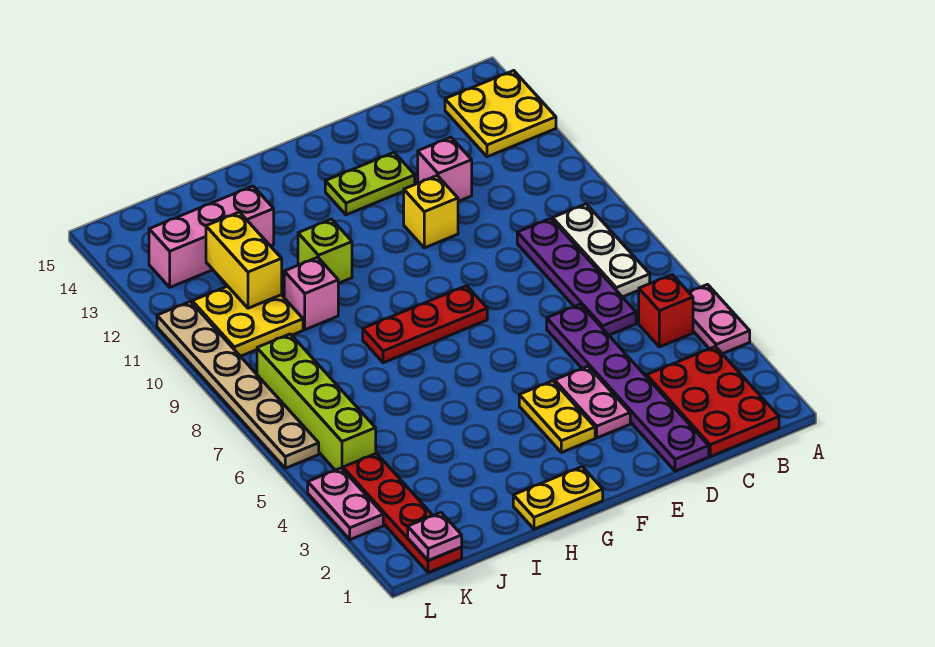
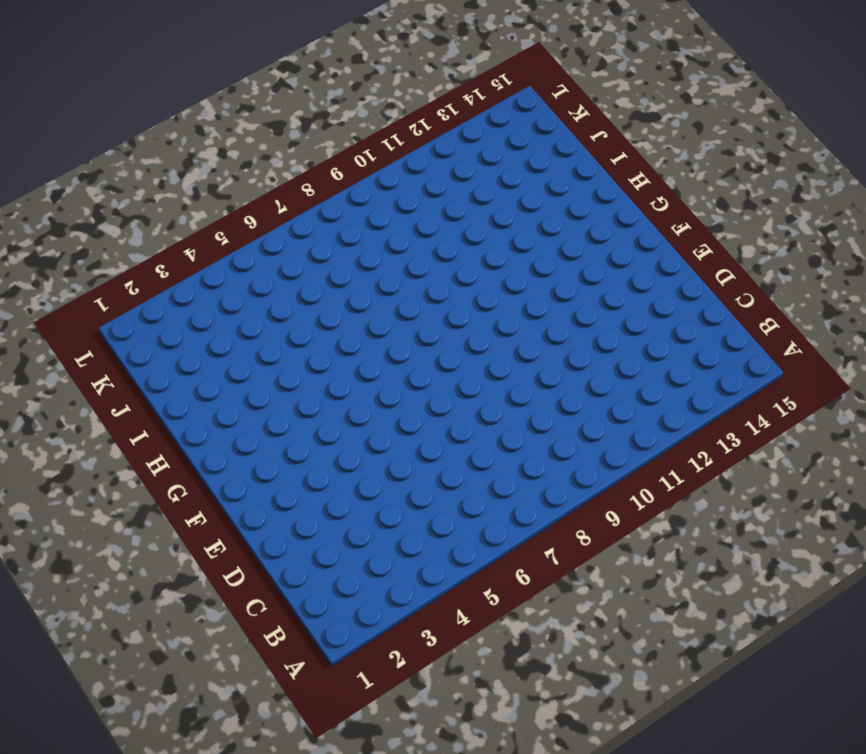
none -> pink plate A4:A5 level 1
none -> yellow plate A13:B14 level 1
none -> red plate B1:C3 level 1

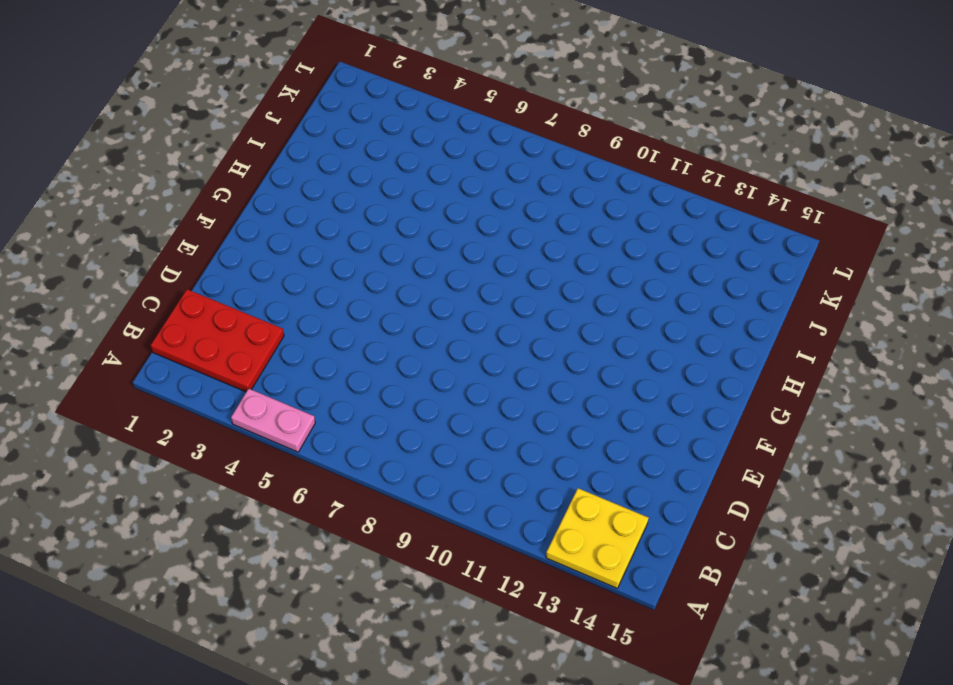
none -> red brick B5 level 1
none -> white plate B7:B9 level 1
none -> purple plate C6:C9 level 1

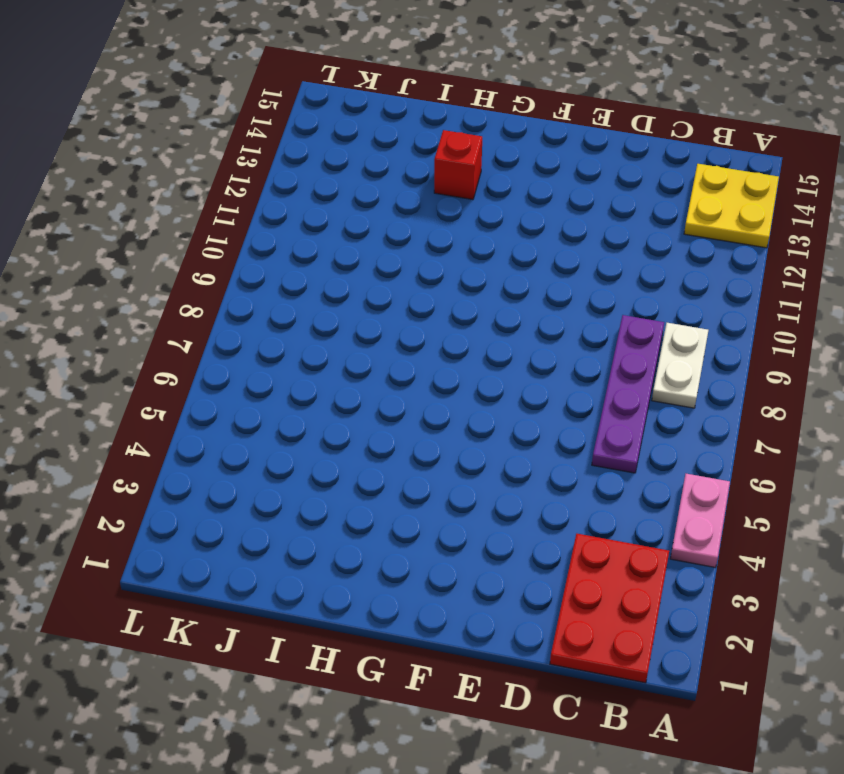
white plate B8:B9 level 1 -> white plate B7:B9 level 1
red brick H13 level 1 -> red brick B5 level 1
none -> purple plate D1:D6 level 1
none -> pink brick D12 level 1
none -> pink plate E3:E4 level 1

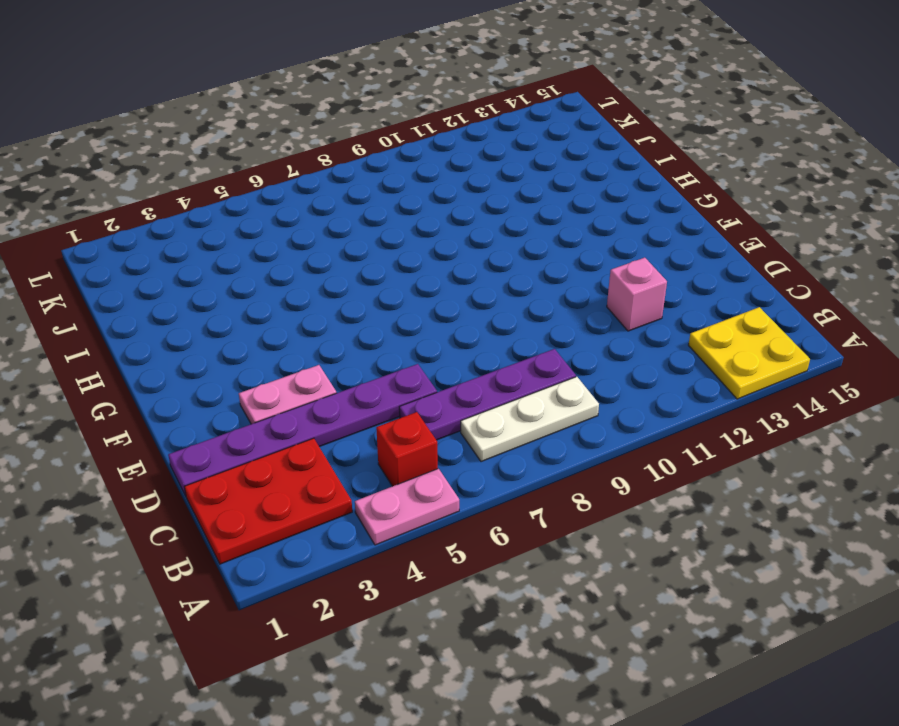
none -> yellow brick E11 level 1
none -> lime plate E13:F13 level 1
none -> yellow plate F3:F4 level 1

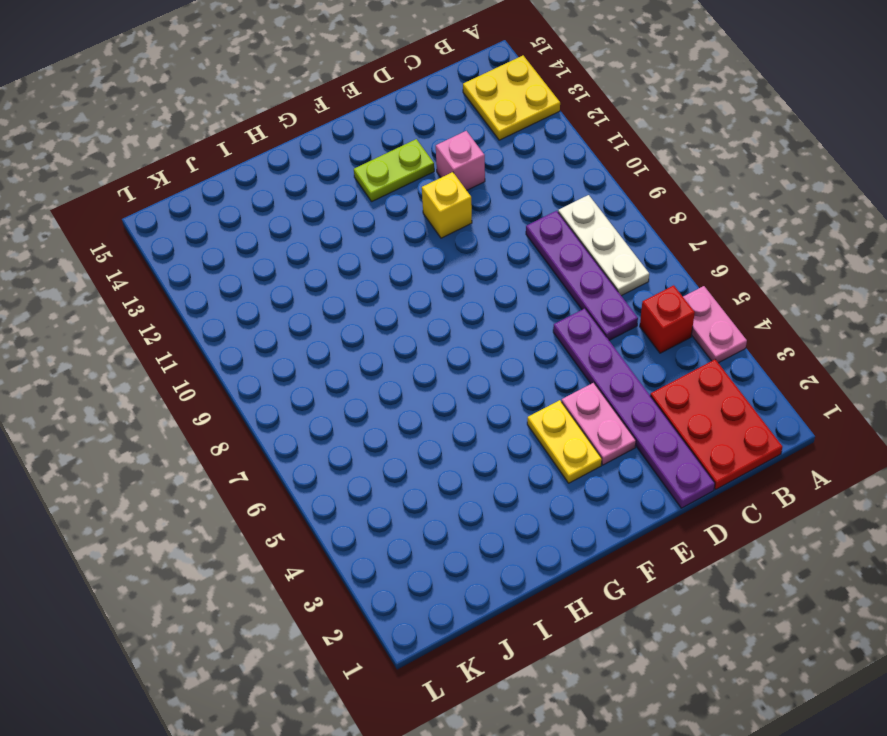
none -> red plate F8:H8 level 1
none -> yellow plate G1:H1 level 1
none -> lime brick H11 level 1

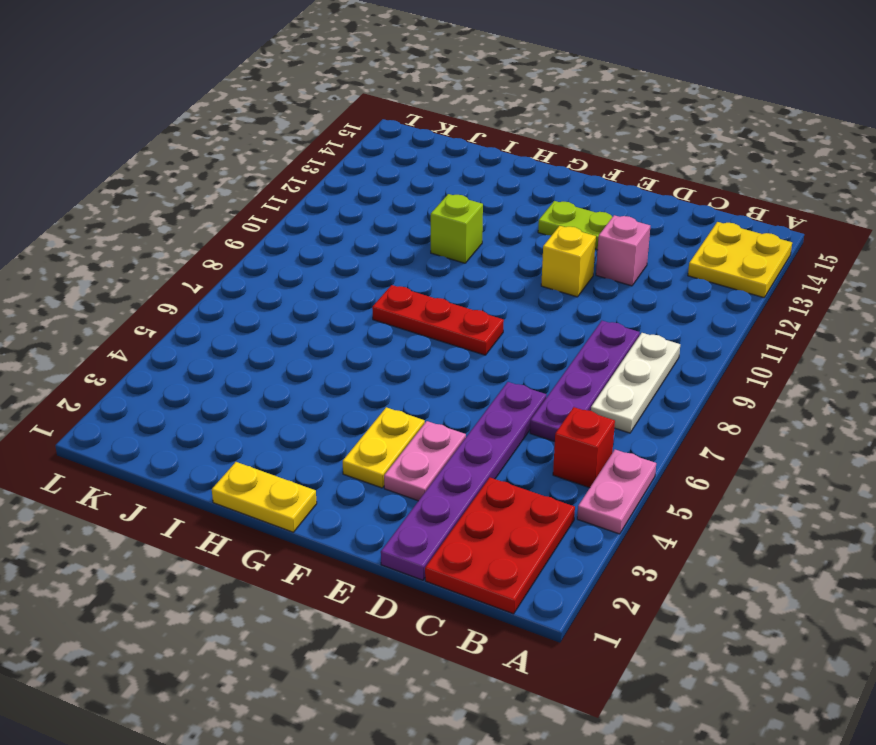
none -> pink brick I10 level 1
none -> pink brick I13:K13 level 1
none -> yellow plate J10:K11 level 1

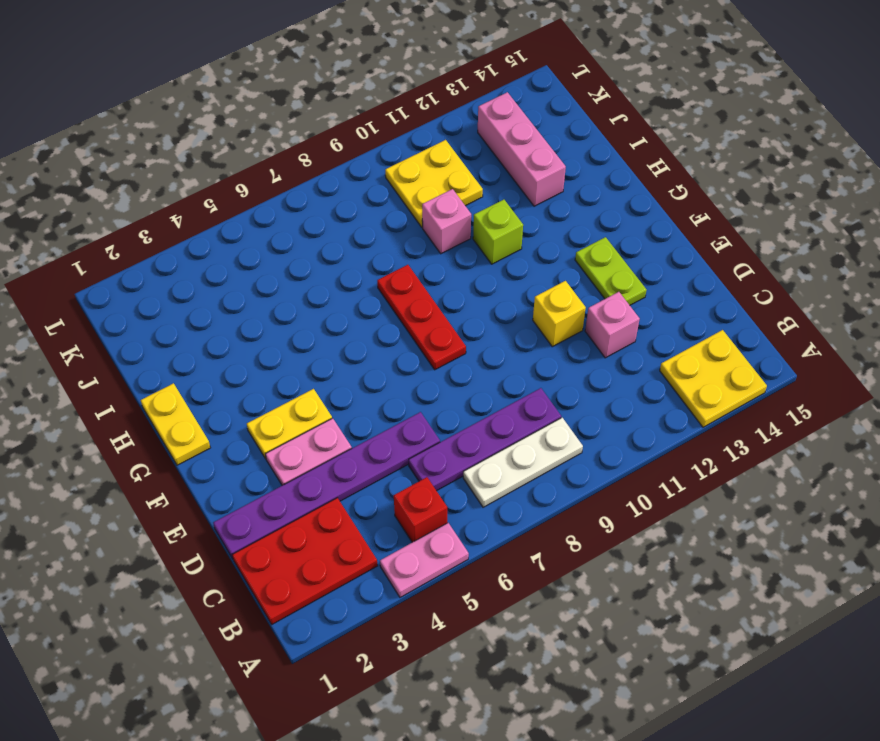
none -> red plate K1:K4 level 1
none -> lime brick K5:K8 level 1
none -> pink plate L3:L4 level 1

